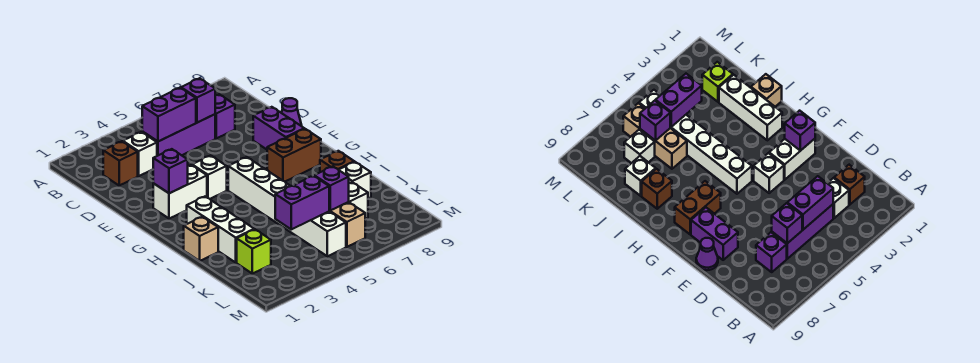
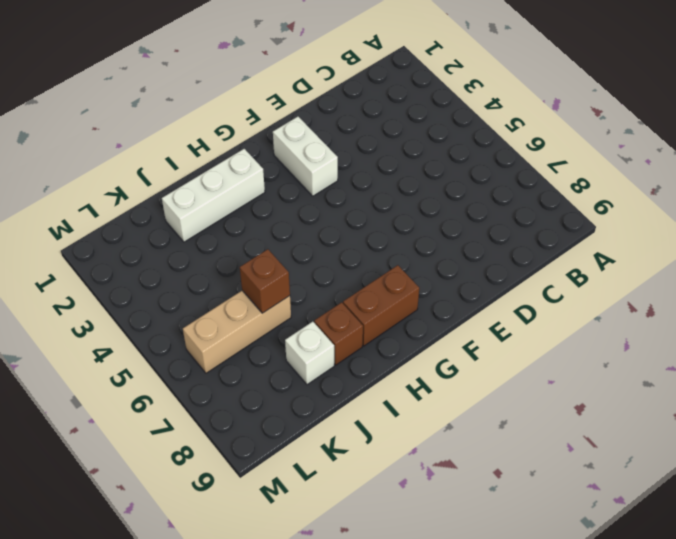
brown brick G8:H8 level 1 -> brown brick G7:G8 level 1
brown brick J6 level 2 -> brown brick C2 level 1
none -> white brick C3 level 1
none -> purple brick C4:C6 level 1
none -> purple brick C7 level 1

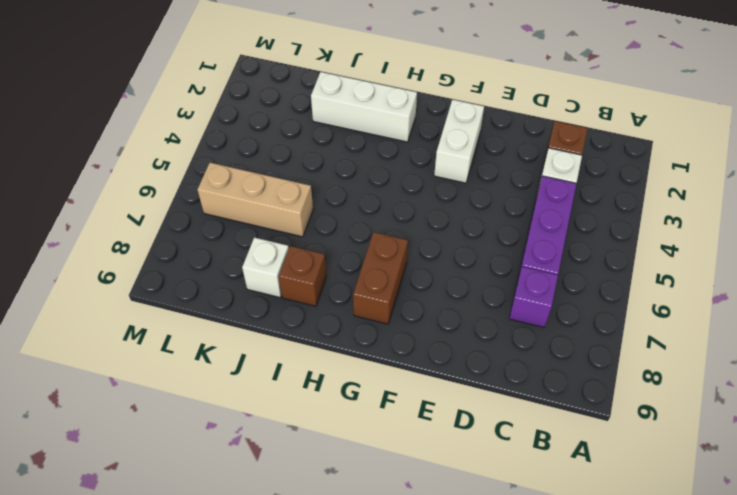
none -> purple brick E8:F8 level 1
none -> purple cone E9 level 1
none -> white brick F4 level 1

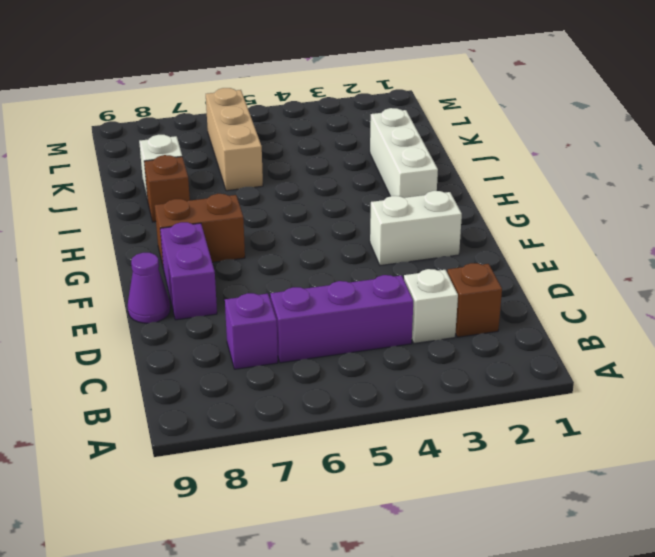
none -> white brick F4 level 1
none -> white brick G5:L5 level 1
none -> tan brick I1 level 1

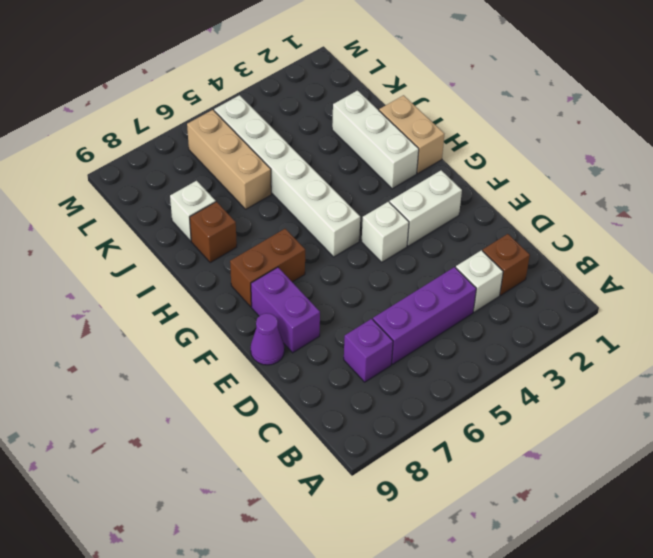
tan brick H1:I1 level 1 -> tan brick I1 level 1
none -> lime brick K2 level 1
none -> white brick K7 level 1
none -> purple brick C4:C5 level 2

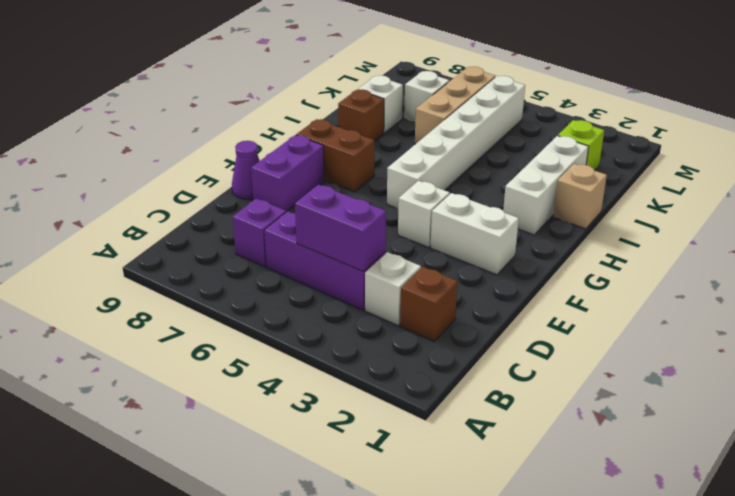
none -> purple brick C6 level 2
none -> purple brick F2 level 2
none -> purple brick K4:K5 level 2

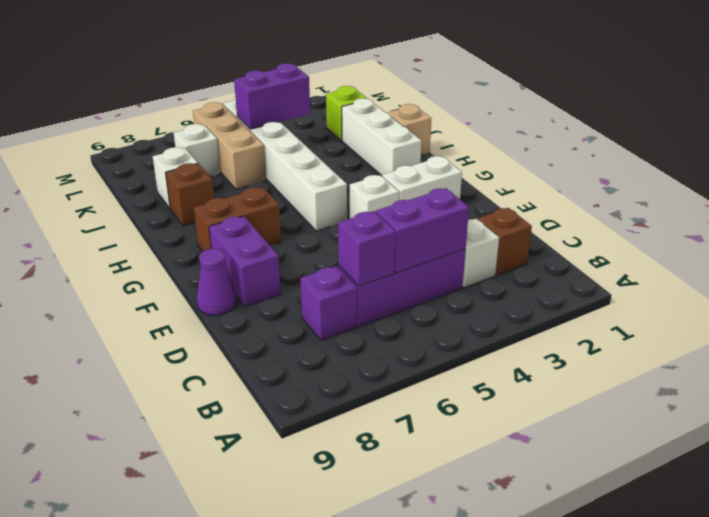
none -> purple brick F2 level 2
none -> purple brick K6 level 2

